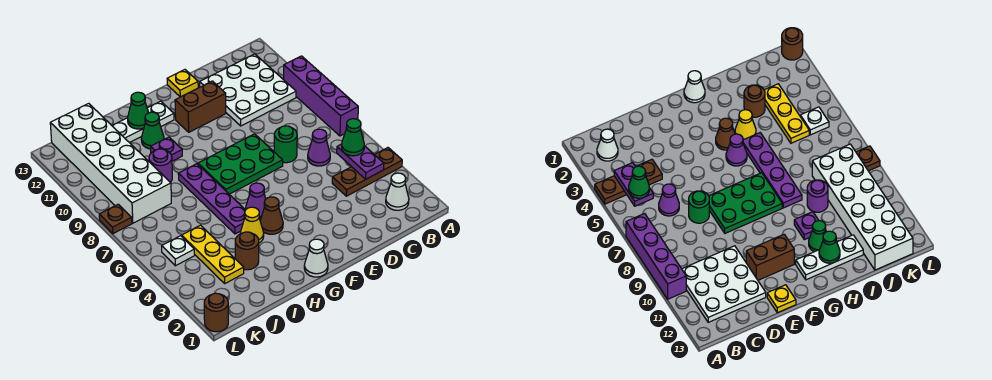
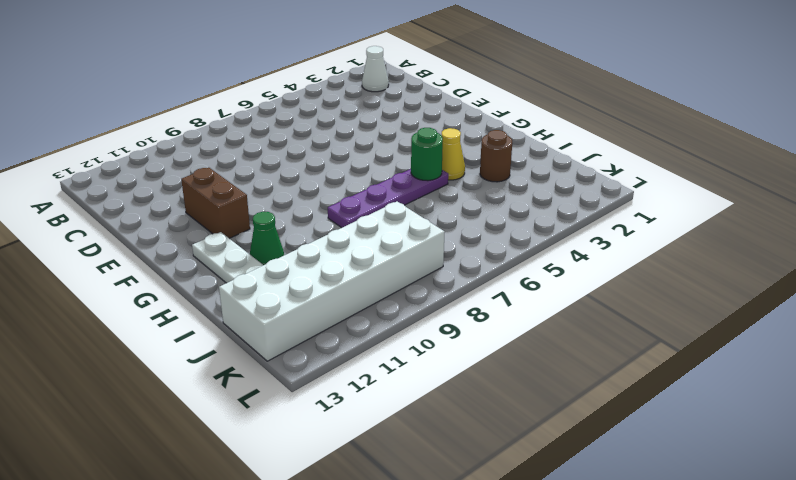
green round brick H5 level 2 -> green round brick D7 level 1
none -> brown plate A4:C4 level 1
none -> purple brick A7:A10 level 1
none -> white plate B10:D12 level 1

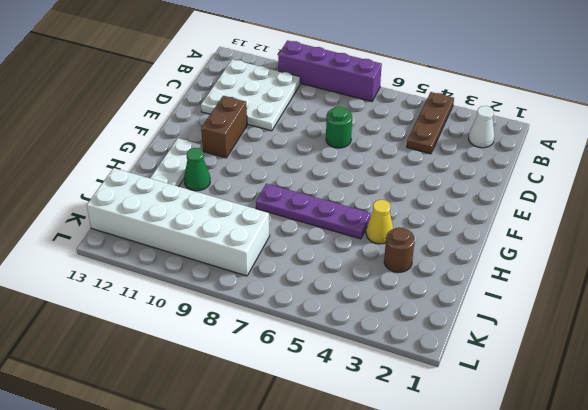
none -> purple cone C6 level 1
none -> green plate E7:G8 level 1
none -> yellow plate E13 level 1

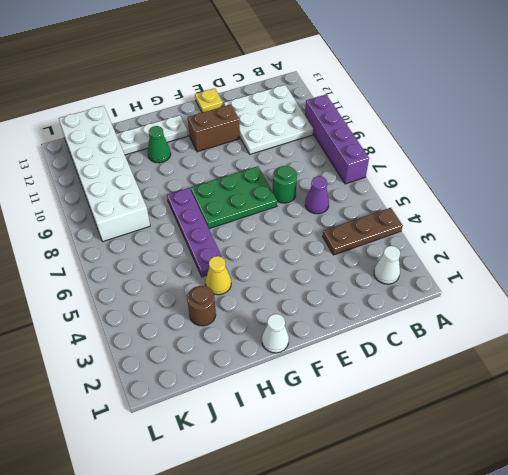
none -> brown cone G4 level 1
none -> purple cone G5 level 1
none -> purple plate H10 level 1

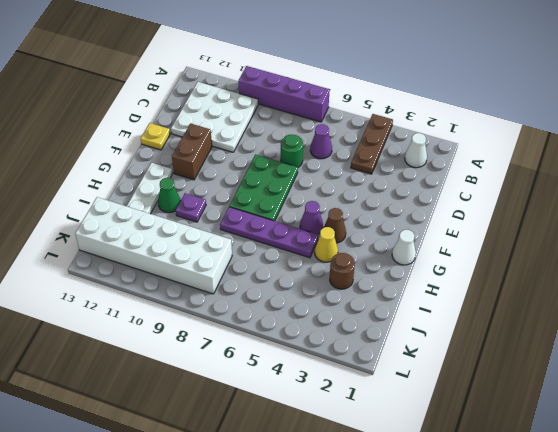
none -> purple round brick I9 level 1
none -> yellow plate J3:J5 level 1
none -> white plate K5 level 1

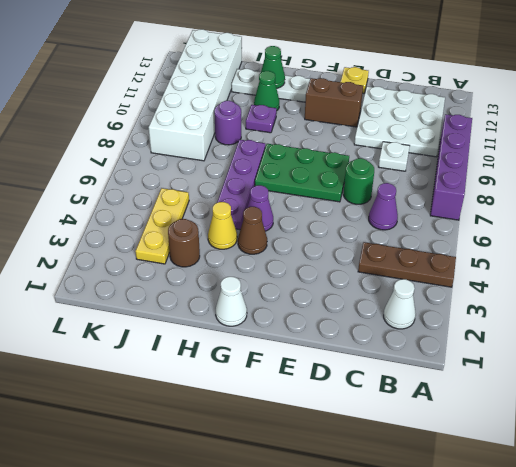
white plate C9 level 1 -> white plate K5 level 1
none -> brown round brick L1 level 1
none -> brown plate L8 level 1
none -> purple plate B4:B5 level 2

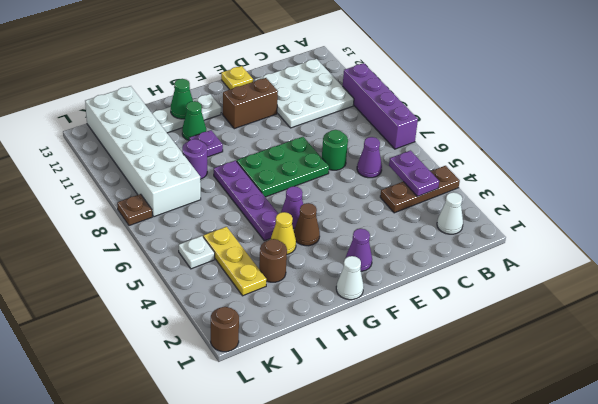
purple cone F2 level 1 -> none
none -> green cone B5 level 3

